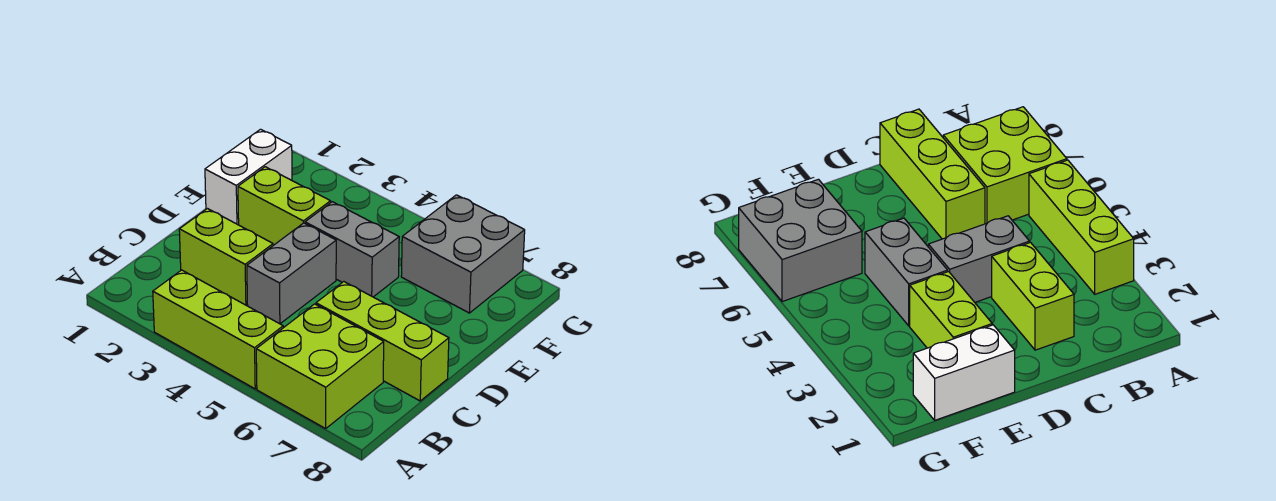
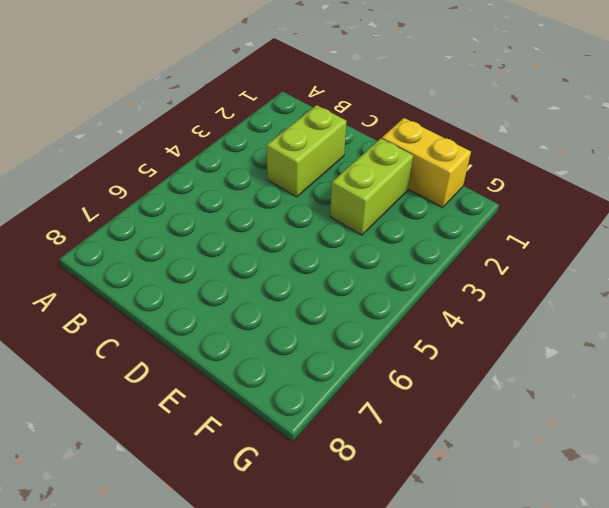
yellow brick E1:F1 level 1 -> white brick E1:F1 level 1
none -> lime brick A3:A5 level 1
none -> lime brick A6:B7 level 1

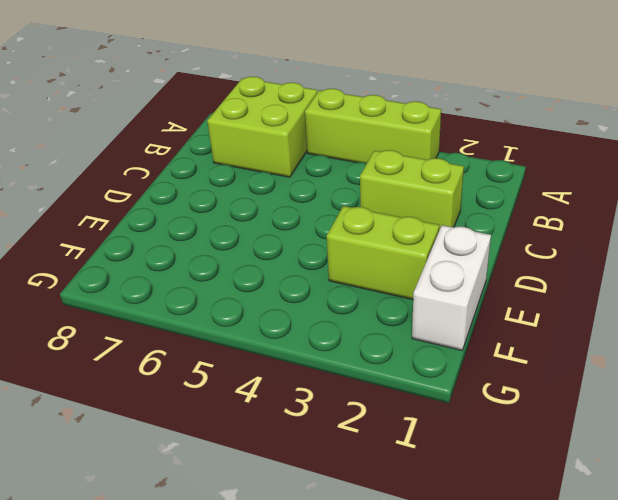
none -> grey brick C4:D4 level 1
none -> lime brick C6:C8 level 1

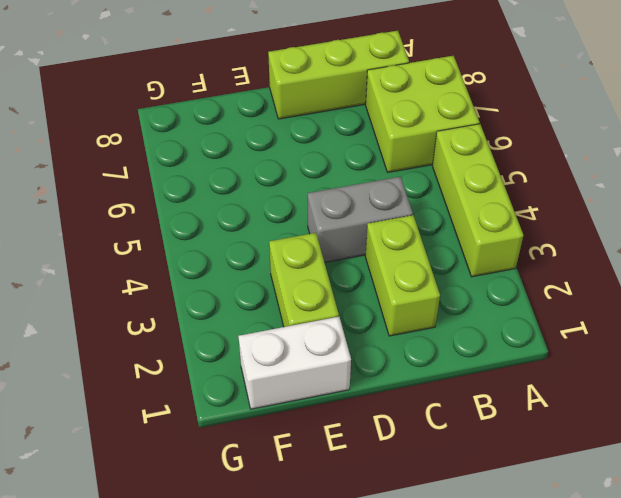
lime brick B8:D8 level 1 -> lime brick C6:C8 level 1
none -> grey brick E4:E5 level 1
none -> grey brick F6:G7 level 1

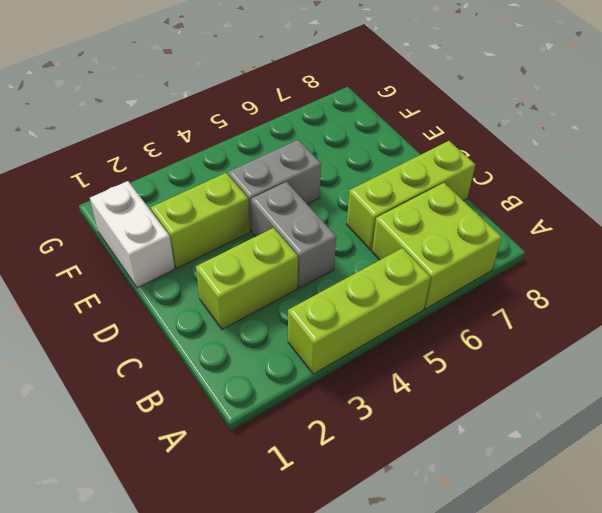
none -> grey brick F6:G7 level 1

